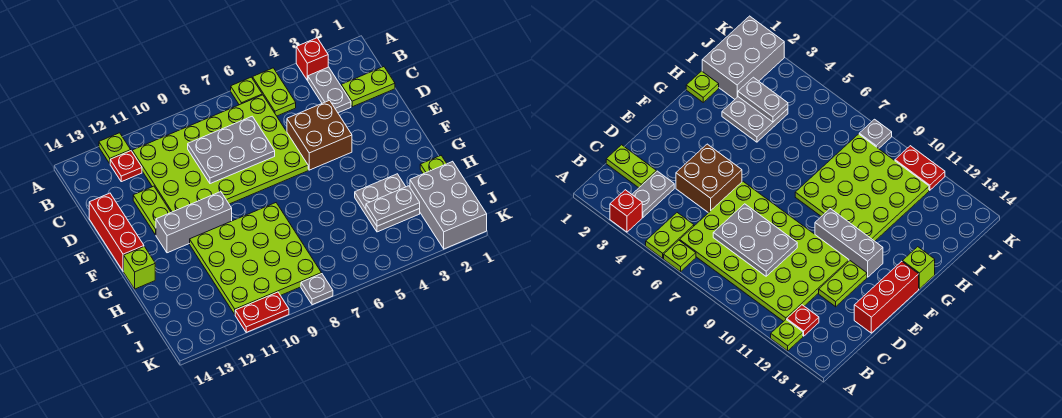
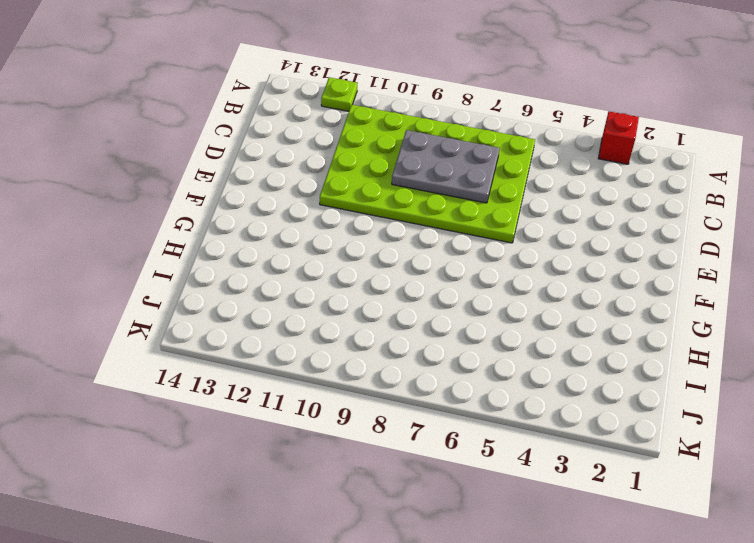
none -> lime plate A5:B5 level 1
none -> lime plate A6 level 1
none -> grey plate B3:C3 level 1

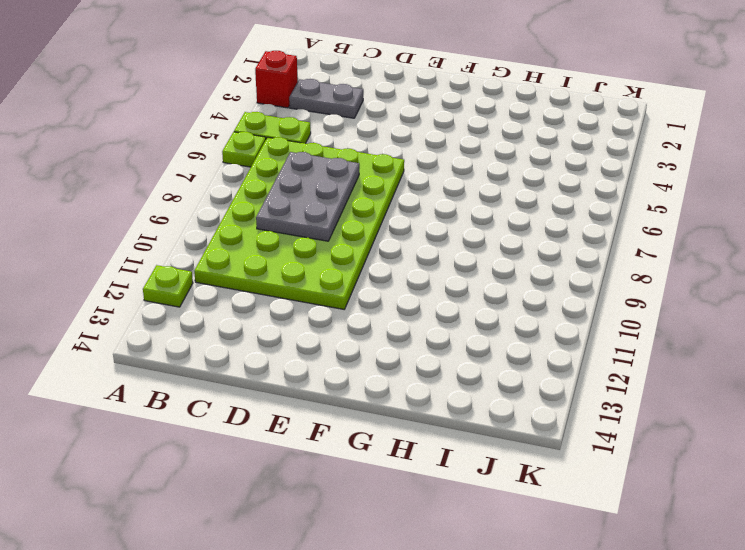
none -> red plate B12 level 1
none -> lime plate C1:C2 level 1
none -> brown brick D4:E5 level 1

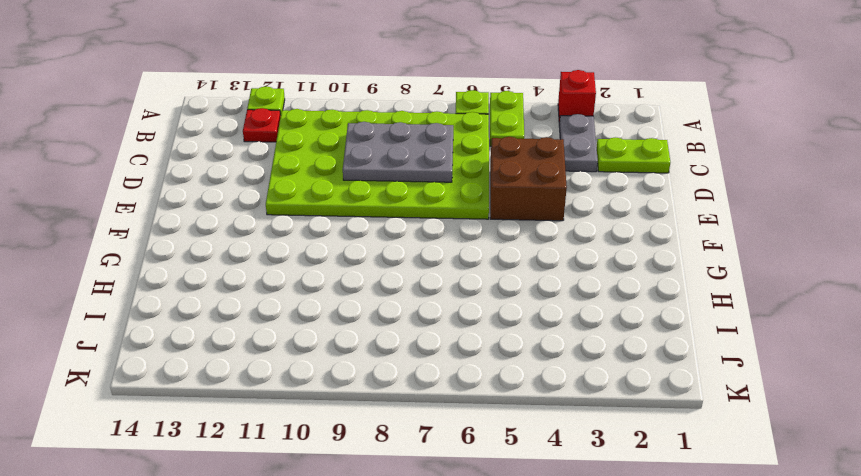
none -> lime plate D12:E12 level 1
none -> red brick D14:F14 level 1
none -> grey brick F10:F12 level 1

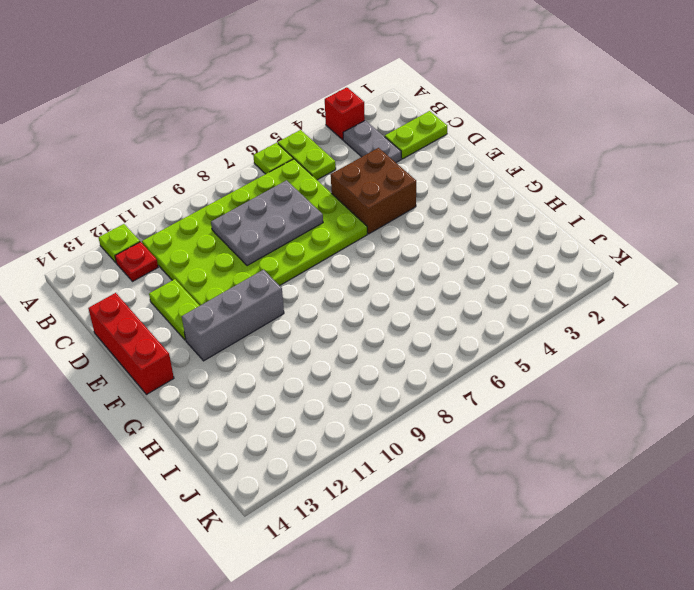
none -> lime plate G8:J11 level 1
none -> lime brick G14 level 1
none -> lime plate H1 level 1

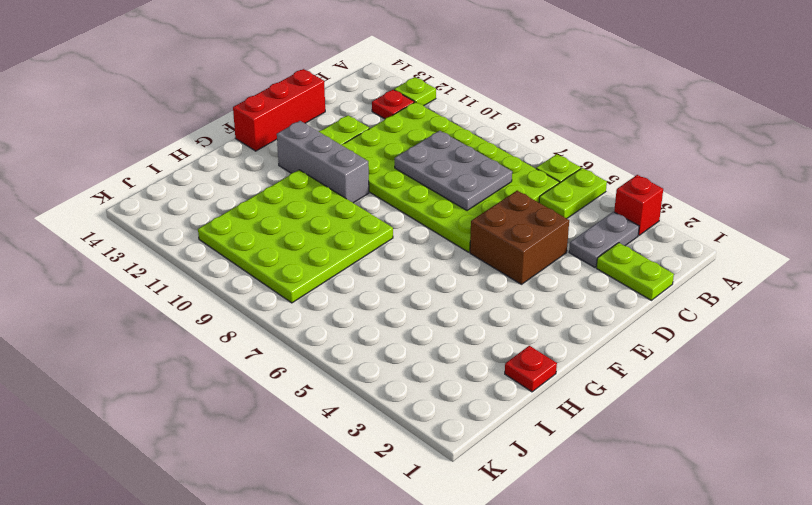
red plate H1 level 1 -> lime plate H1 level 1
none -> lime brick G14 level 1
none -> grey plate H3:I4 level 1
none -> grey brick I1:K2 level 1

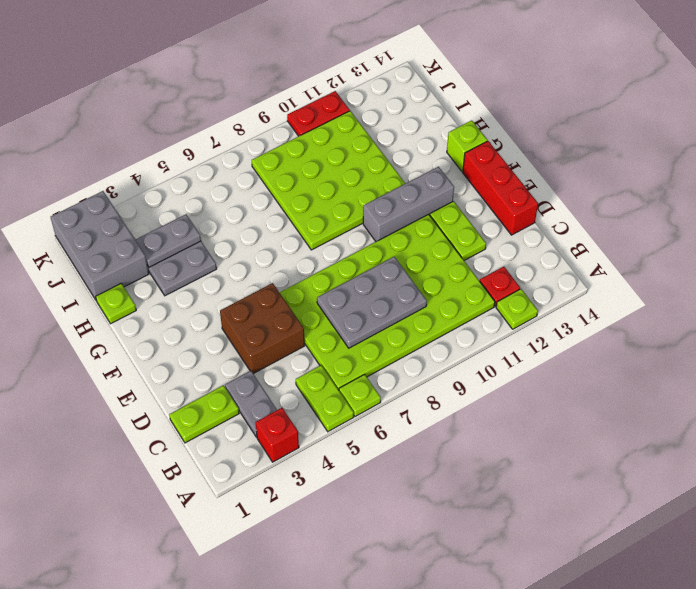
none -> grey plate K8 level 1

